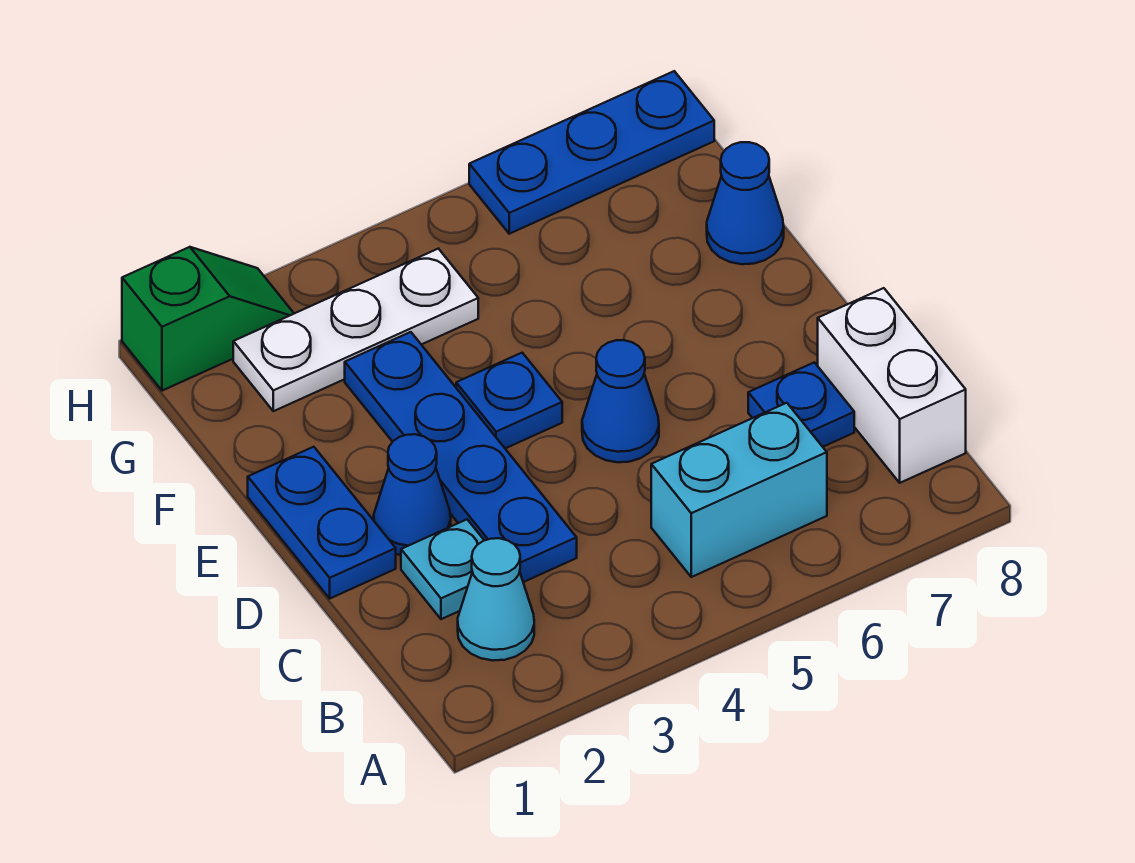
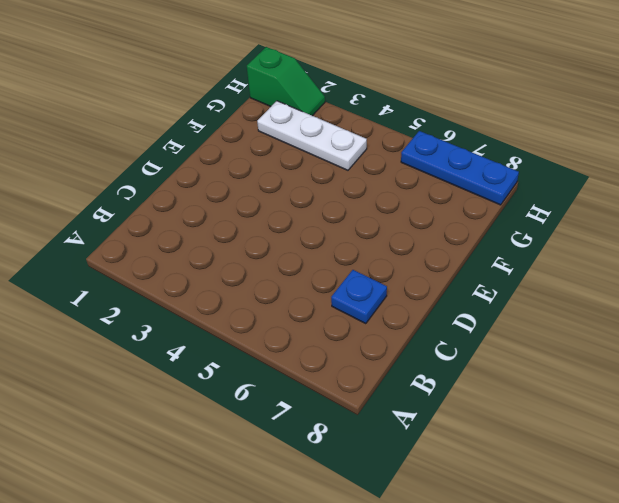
none -> cyan cone B2 level 1
none -> cyan brick B5:B6 level 1
none -> white brick B8:C8 level 1

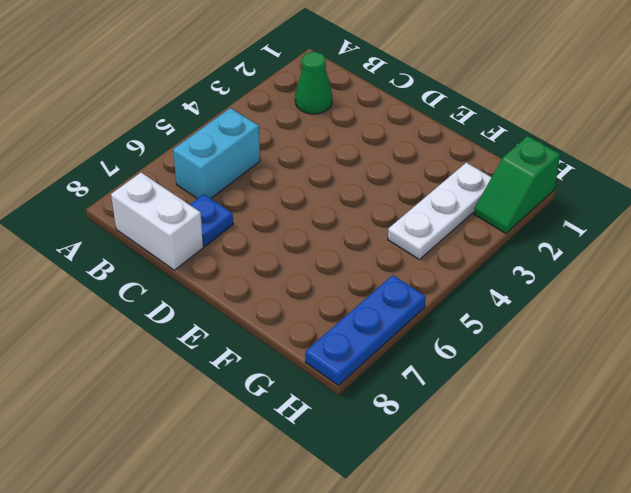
green cone B2 level 1 -> cyan cone B2 level 1
none -> cyan plate C2 level 1
none -> blue plate C3:F3 level 1
none -> blue plate D1:E1 level 1

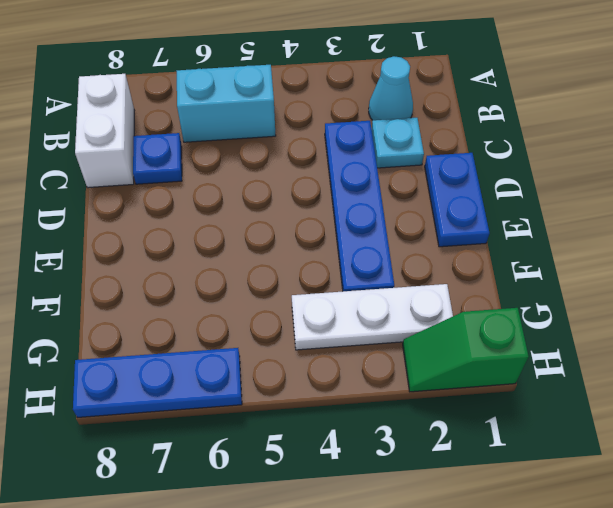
none -> blue cone D2 level 1
none -> blue cone D5 level 1
none -> blue plate E4 level 1

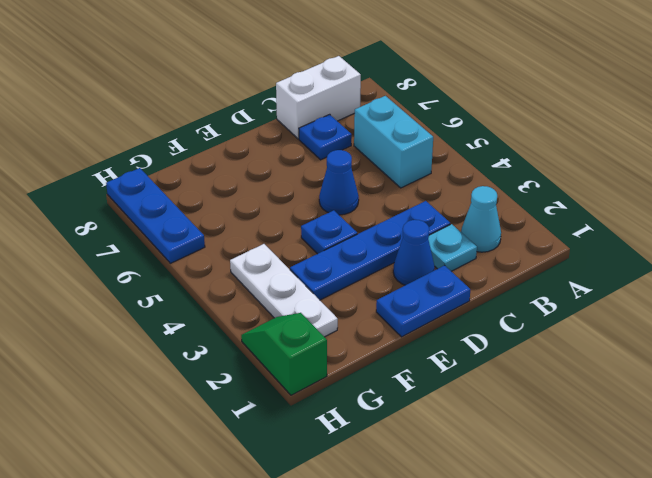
none -> blue cone F8 level 1

